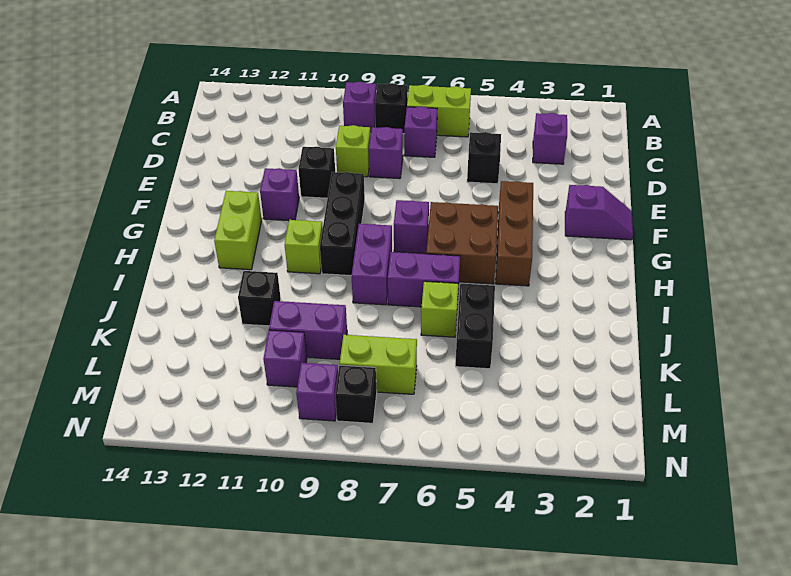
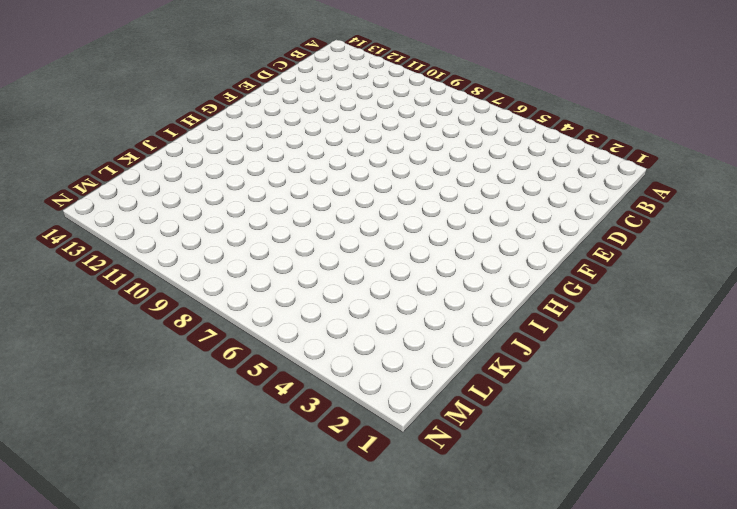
none -> lime brick B6:B7 level 1
none -> black brick B8 level 1
none -> purple brick B9 level 1

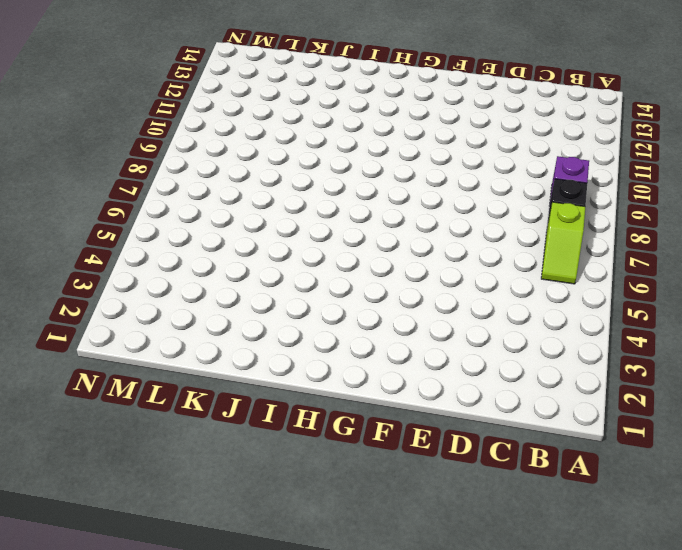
lime slope B6:B7 level 1 top 7 -> lime brick B6:B7 level 1
none -> purple brick C3 level 1
none -> purple brick C7 level 1
none -> black brick D5 level 1

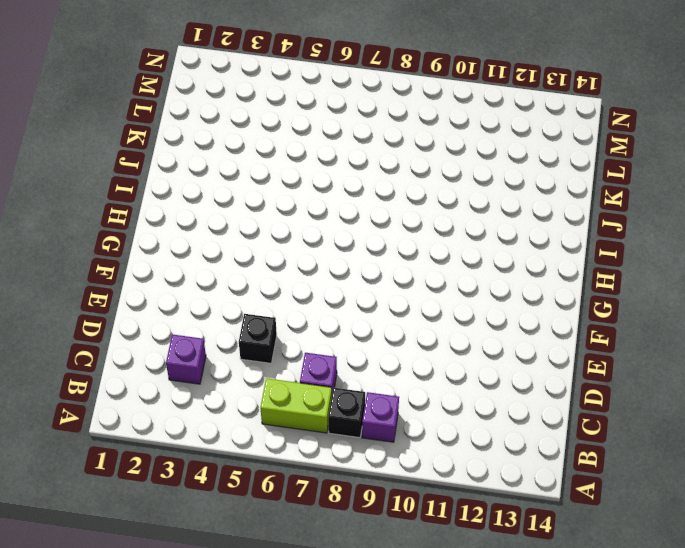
none -> purple brick D8 level 1
none -> lime brick D9 level 1
none -> black brick E10 level 1

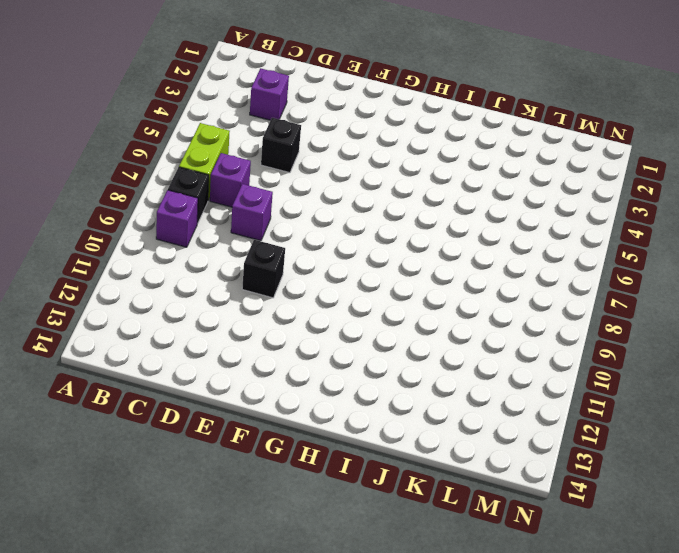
none -> lime brick D9 level 1
none -> purple slope F1:F2 level 1 top 2
none -> brown brick F4:H4 level 1

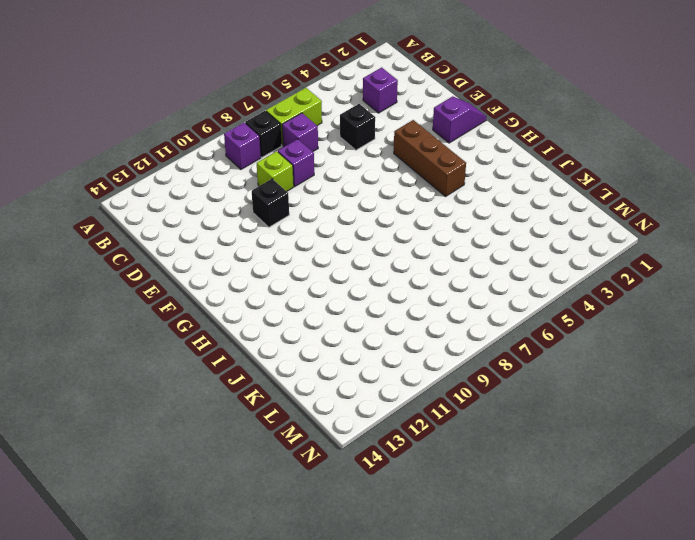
none -> black brick F9:H9 level 1
none -> purple brick F11 level 1
none -> brown brick G5:H6 level 1

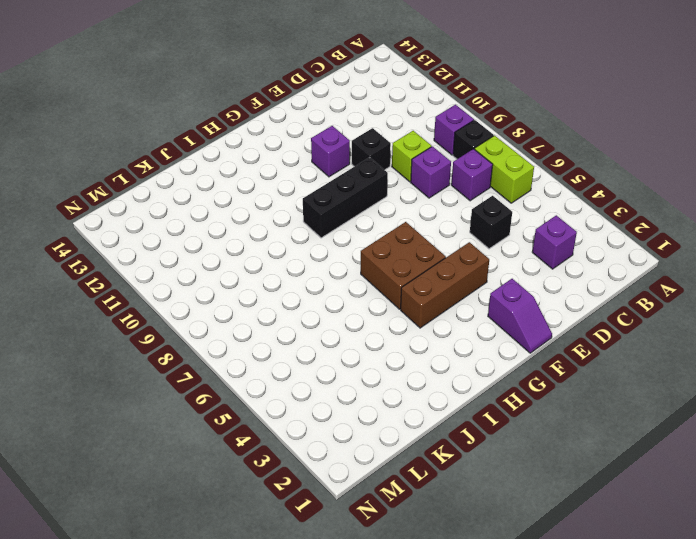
none -> purple brick G7 level 1
none -> lime brick G12:H12 level 1
none -> purple brick H8:I8 level 1

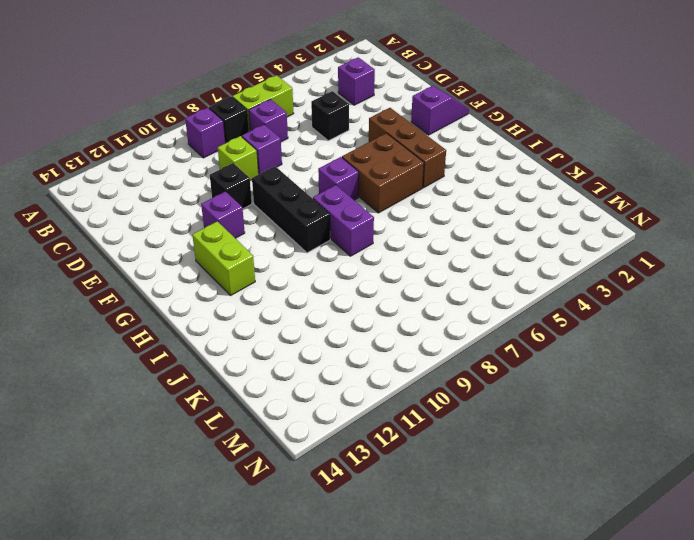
none -> lime brick H10 level 1
none -> purple brick I6:I7 level 1
none -> black brick J5:K5 level 1

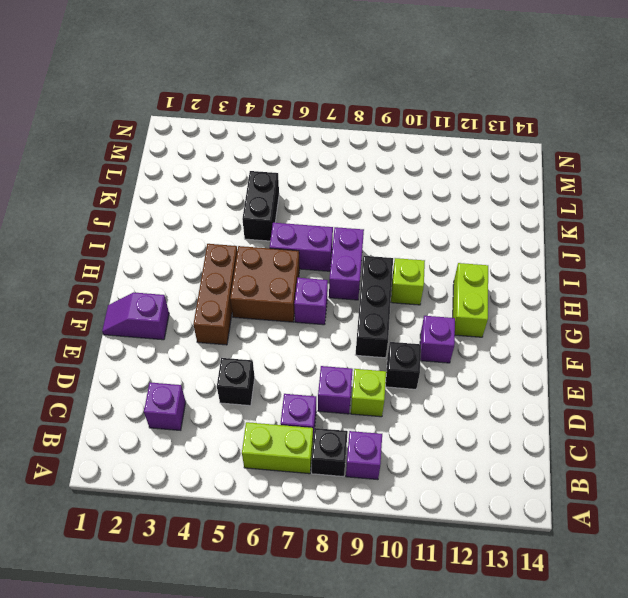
none -> lime brick J6 level 1
none -> black brick J11 level 1
none -> purple brick K9:K10 level 1

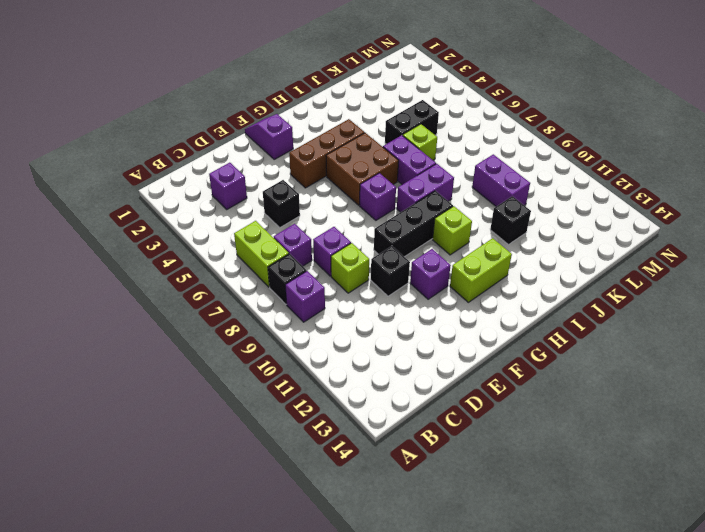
none -> lime brick L7:L8 level 1
none -> purple brick L10 level 1
none -> black brick M8 level 1

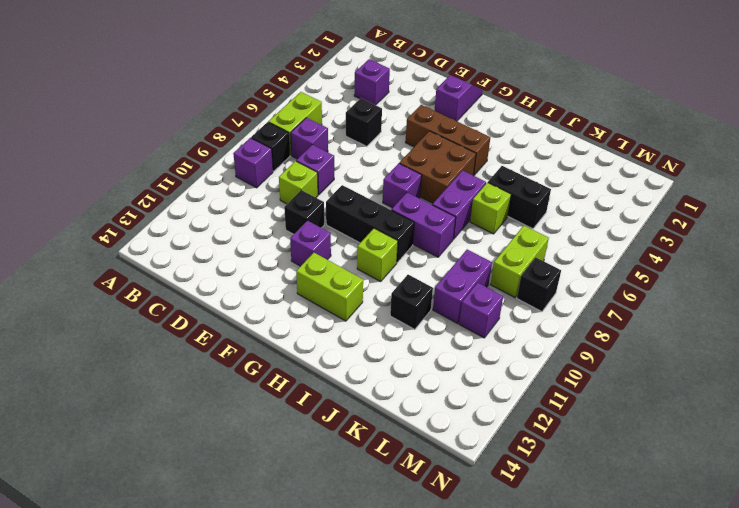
none -> purple brick M9 level 1

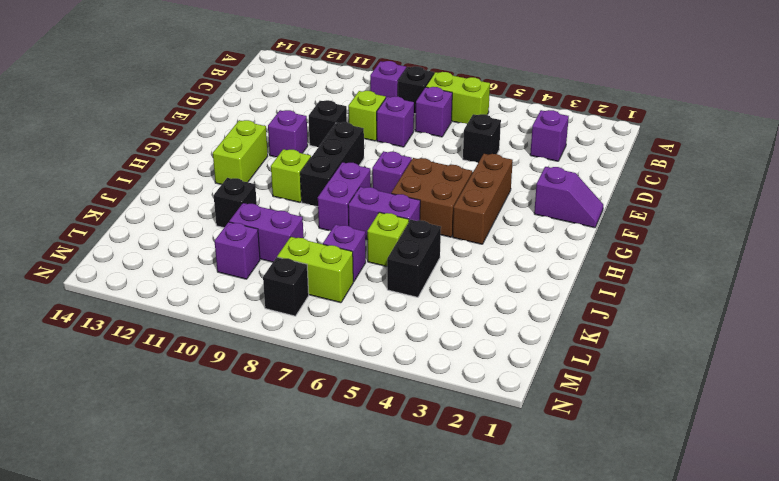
purple brick K7 level 1 -> purple brick M9 level 1

